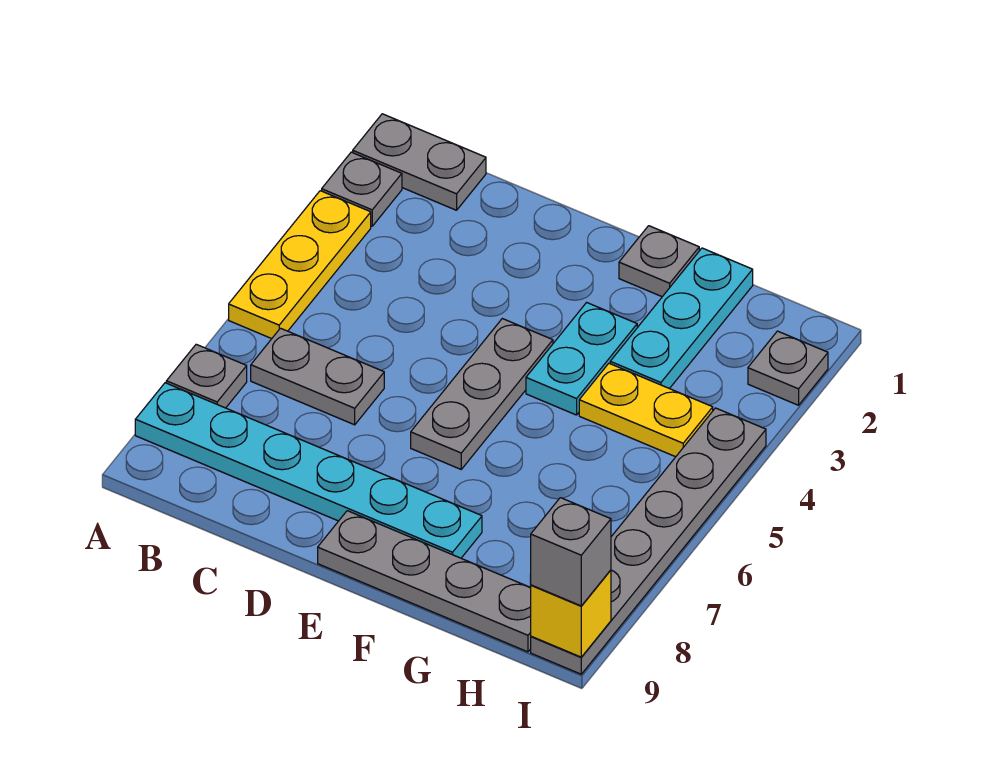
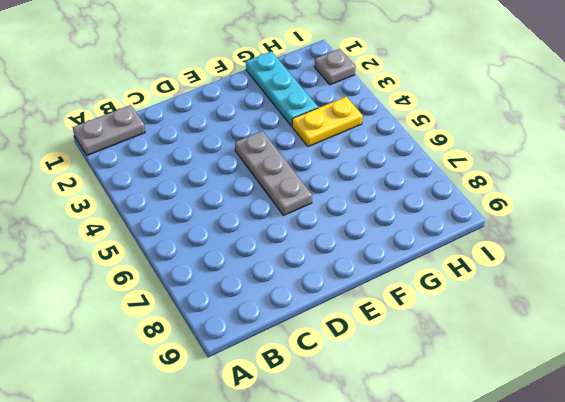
none -> grey plate A2 level 1
none -> yellow plate A3:A5 level 1
none -> grey plate A7 level 1

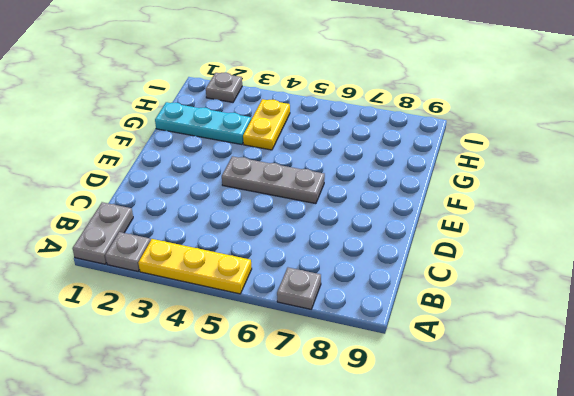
none -> cyan plate A8:F8 level 1
none -> grey plate B6:C6 level 1
none -> grey plate E9:H9 level 1

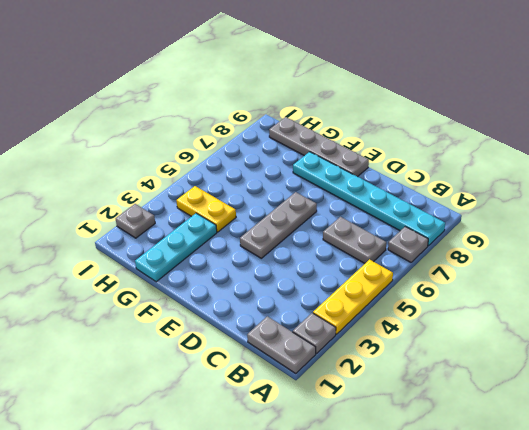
none -> grey plate F1 level 1
none -> cyan plate F3:F4 level 1
none -> grey plate I4:I9 level 1

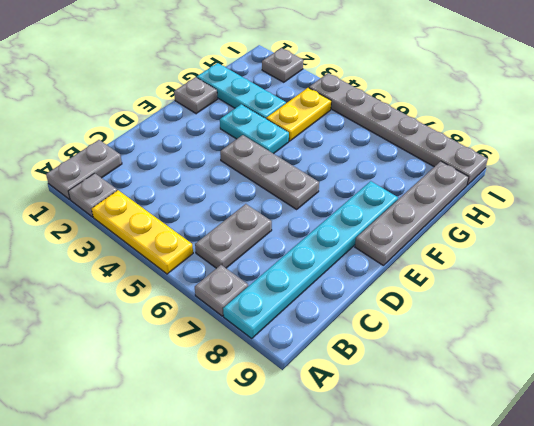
none -> yellow brick I9 level 2
none -> grey brick I9 level 3

